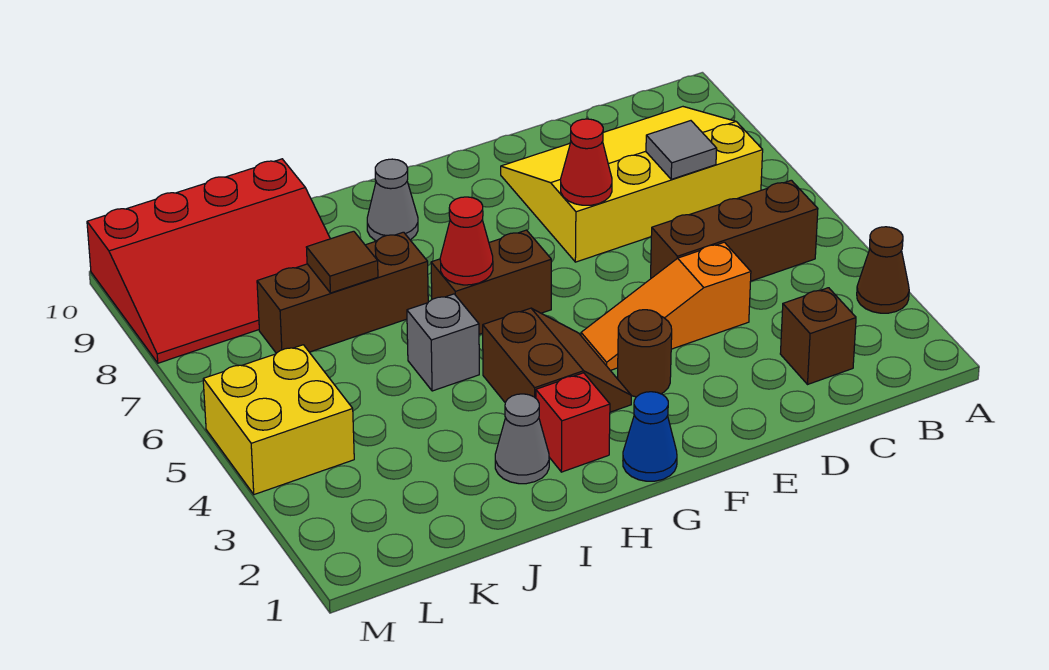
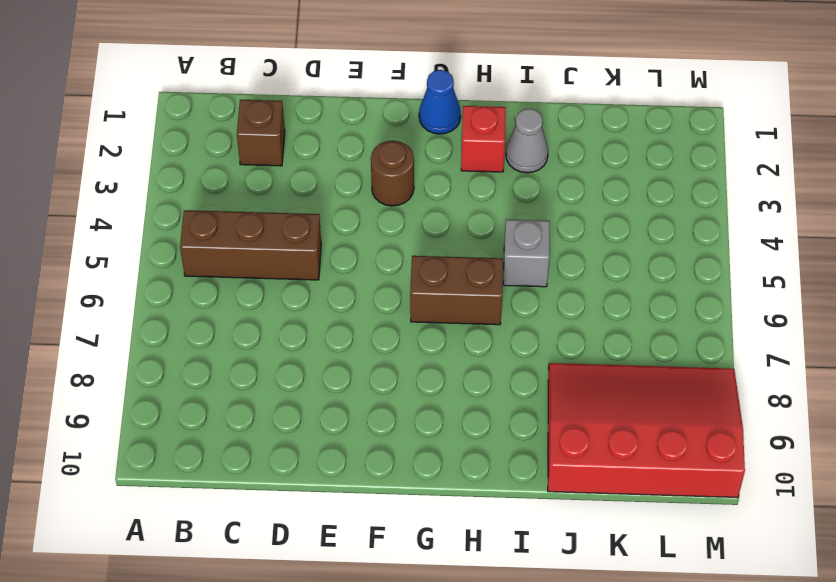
none -> brown cone A3 level 1
none -> yellow slope B7:E9 level 1 top 7
none -> orange slope D4:F4 level 1 top D

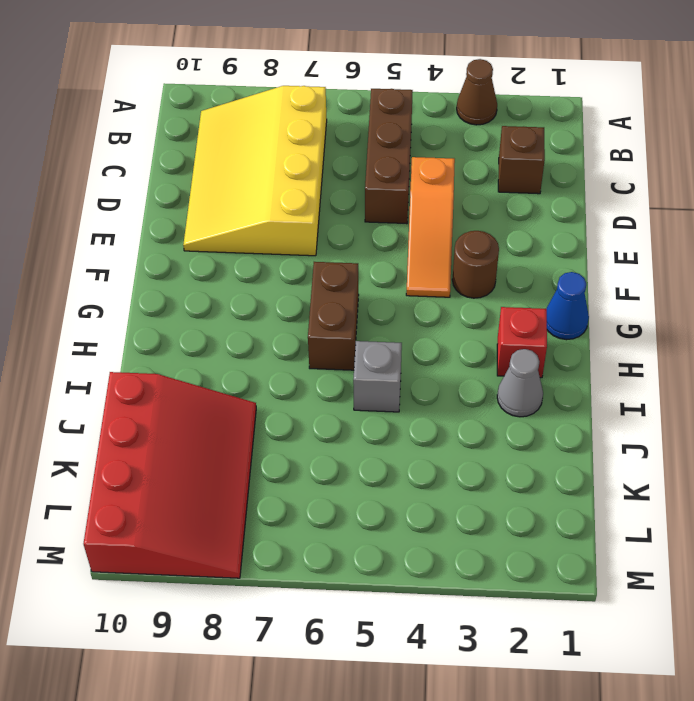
none -> brown slope G3:H4 level 1 top H
none -> grey cone H9 level 1
none -> brown brick I7:K7 level 1

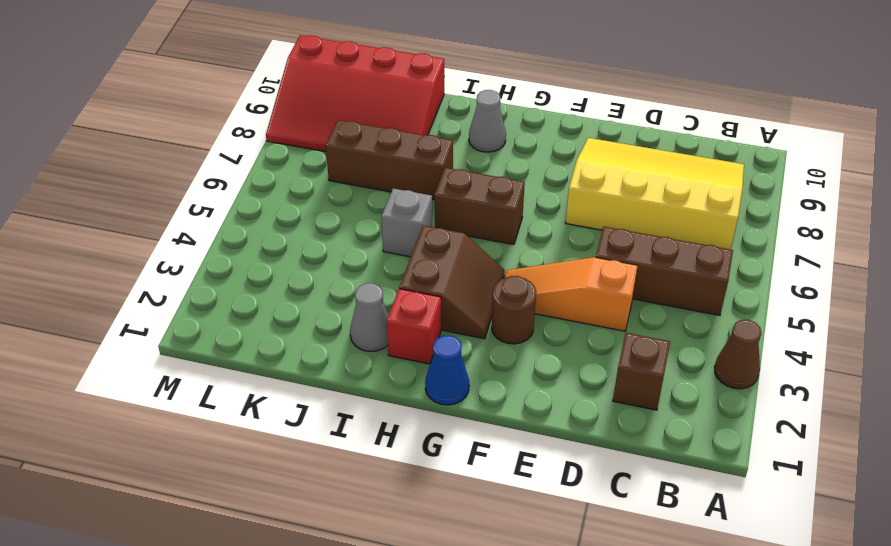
none -> yellow brick L4:M5 level 1
none -> grey tile C7 level 2
none -> red cone E7 level 2

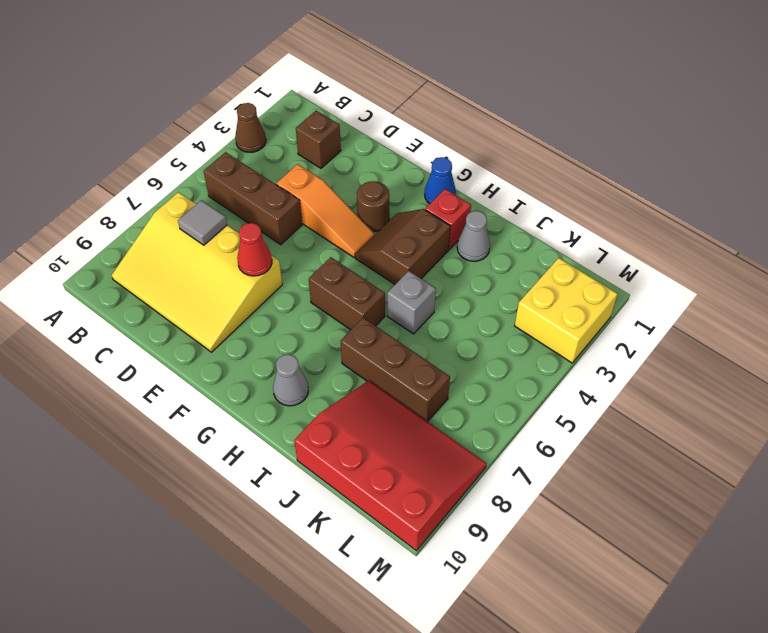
yellow brick L2:M3 level 1 -> yellow brick L4:M5 level 1
none -> red cone H6 level 2
none -> brown tile J7 level 2

